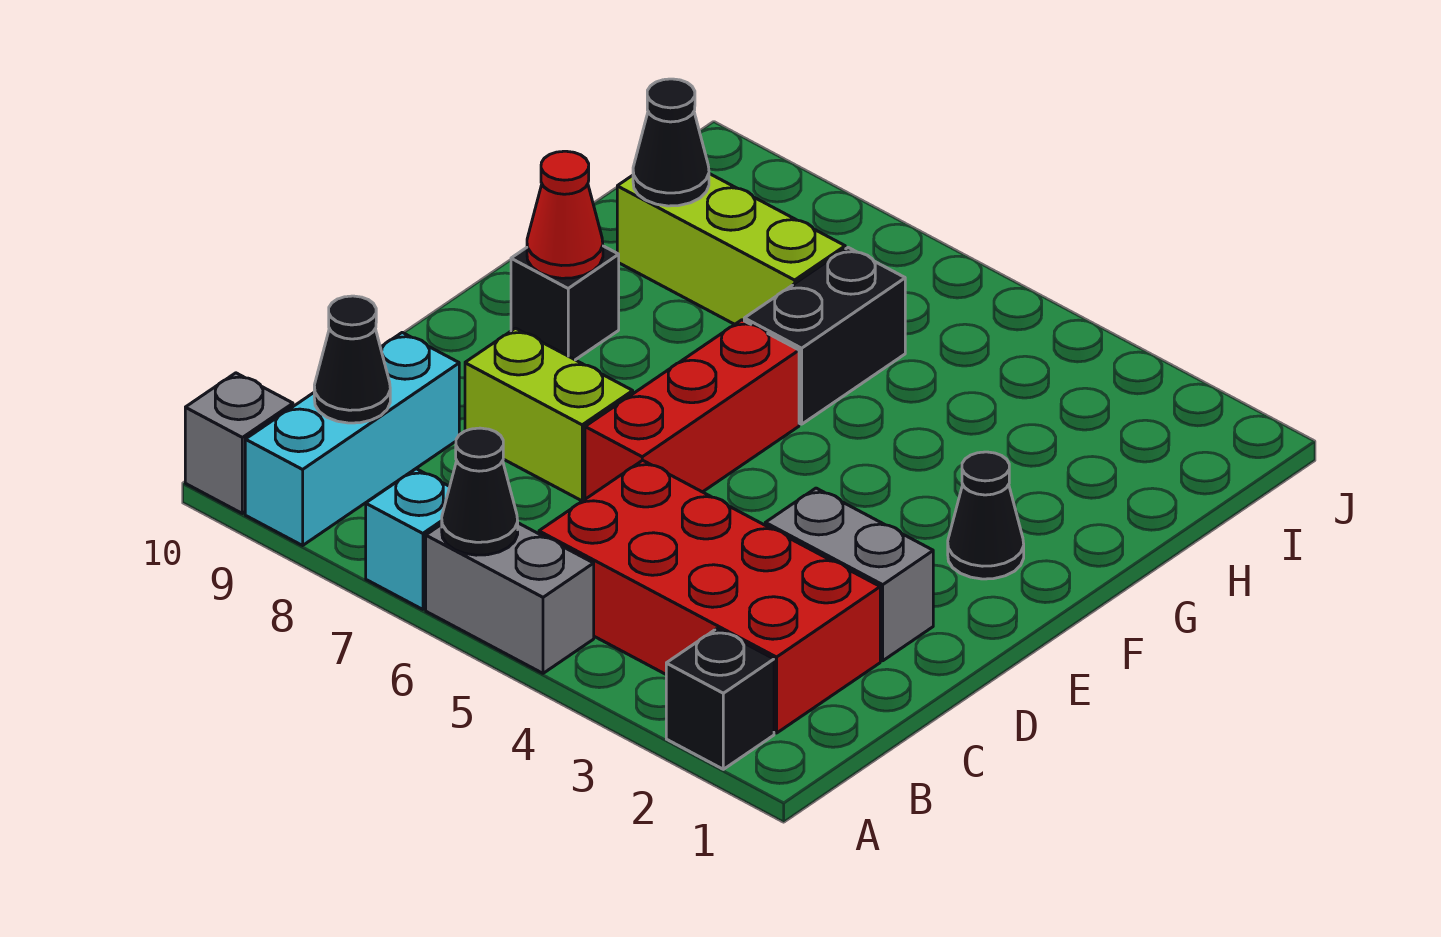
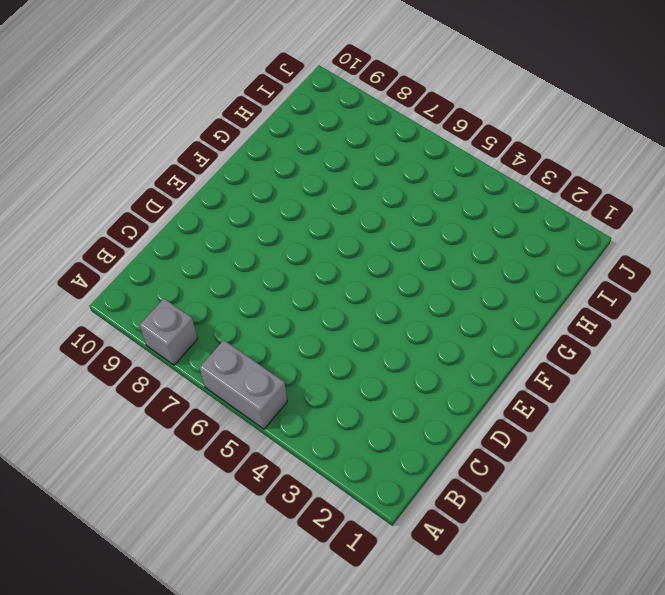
grey brick A8 level 1 -> grey brick A10 level 1
none -> black brick A2 level 1
none -> cyan brick A7 level 1
none -> cyan brick A9:C9 level 1

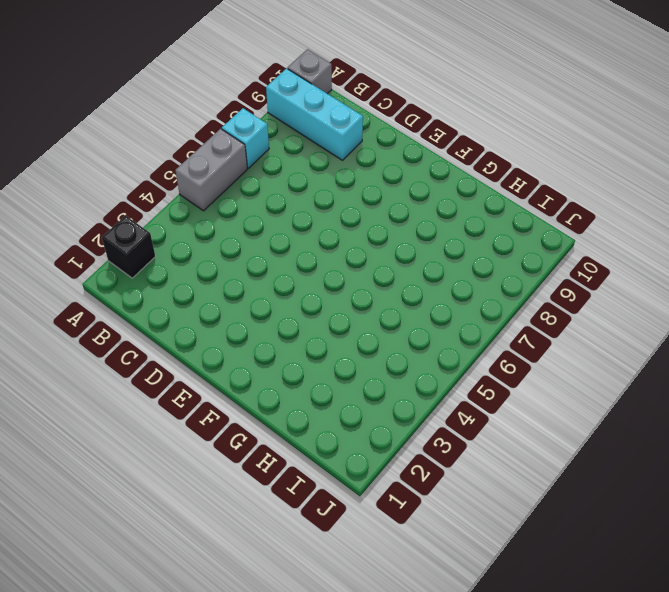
none -> red brick B2:C5 level 1
none -> grey brick D2:D3 level 1
none -> red brick D6:F6 level 1

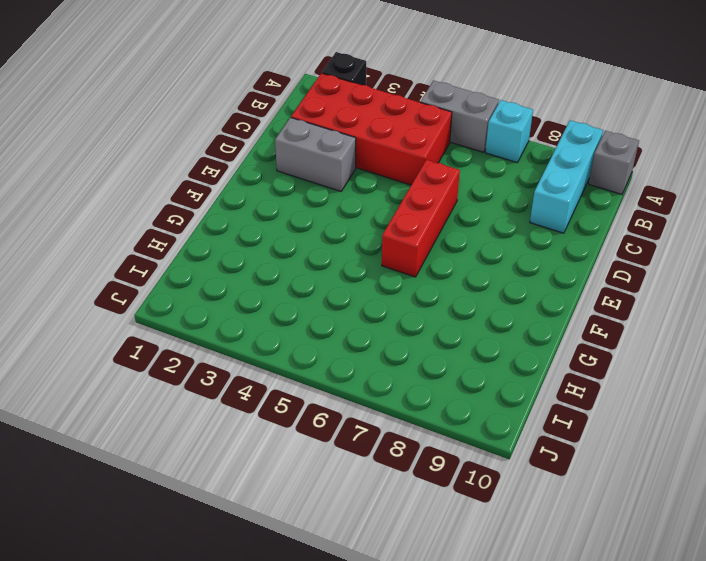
none -> lime brick D7:D8 level 1
none -> black cone F2 level 1
none -> black brick F9 level 1

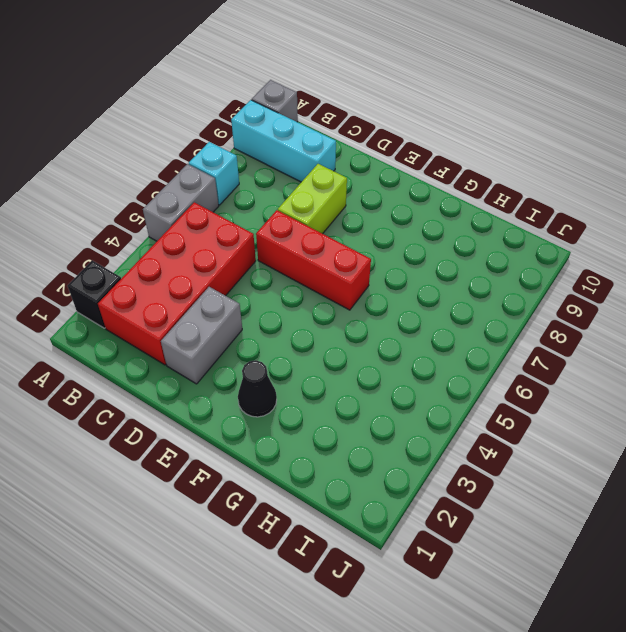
none -> black brick F9 level 1
none -> black brick G6:H6 level 1
none -> lime brick H7:H9 level 1

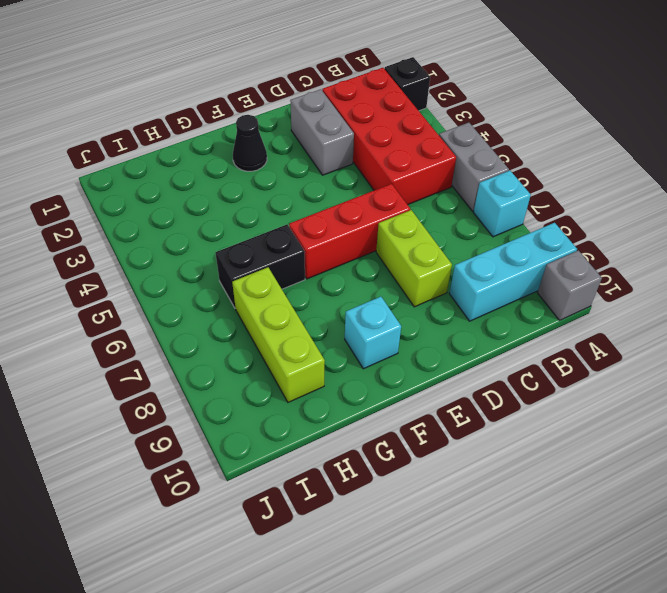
cyan brick F9 level 1 -> black brick F9 level 1
none -> black cone A6 level 2
none -> black cone B9 level 2
none -> red cone F9 level 2

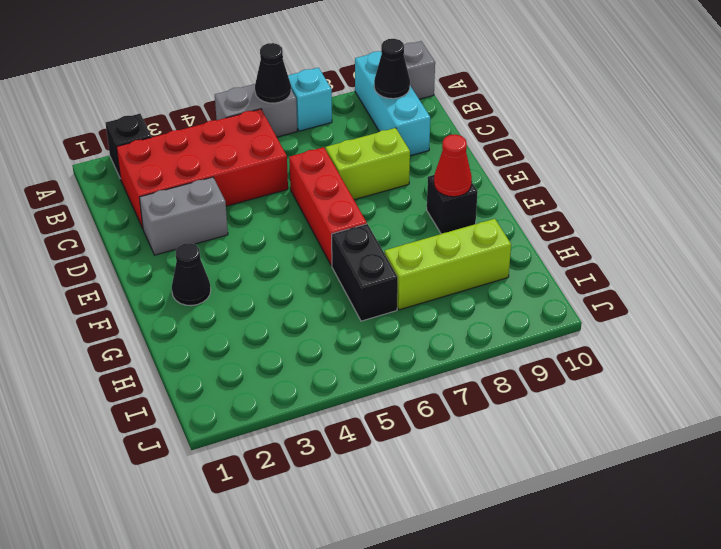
none -> black cone H9 level 2

